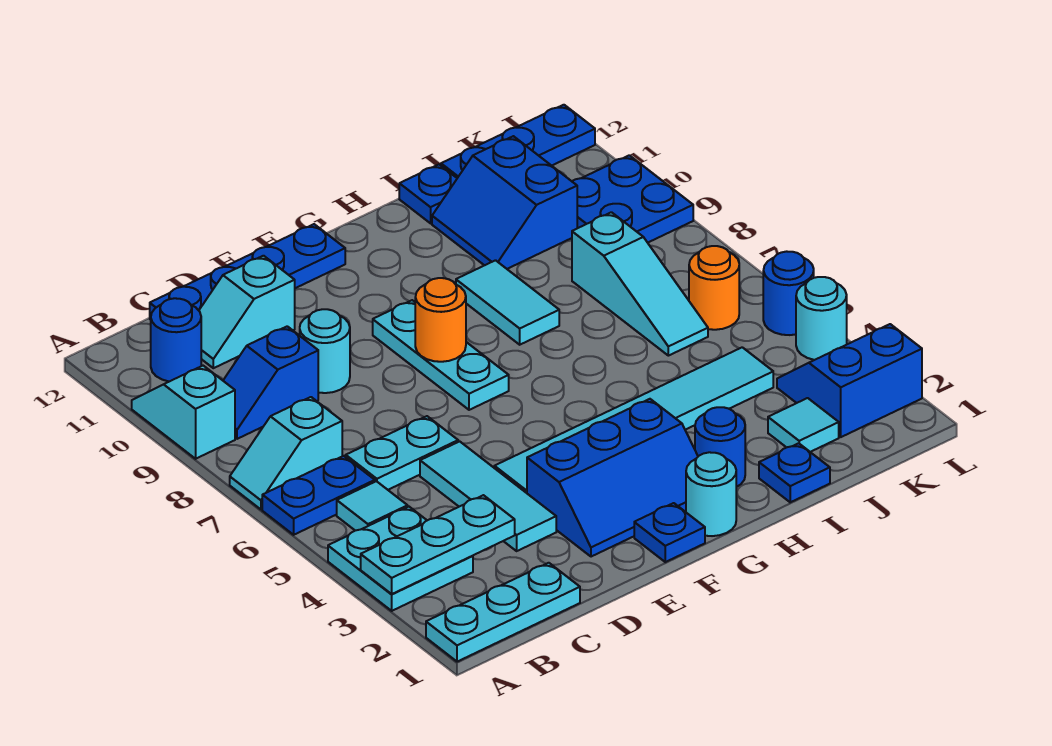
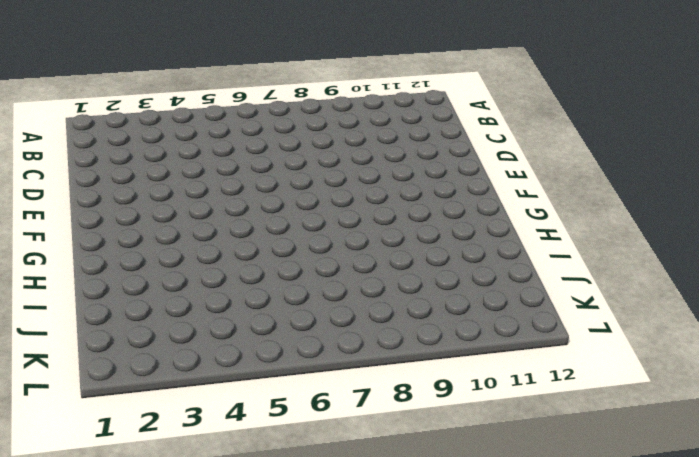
none -> cyan plate A1:C1 level 1
none -> cyan plate A3:B4 level 1
none -> blue plate A6:B6 level 1
none -> cyan slope A7:B7 level 1 top B

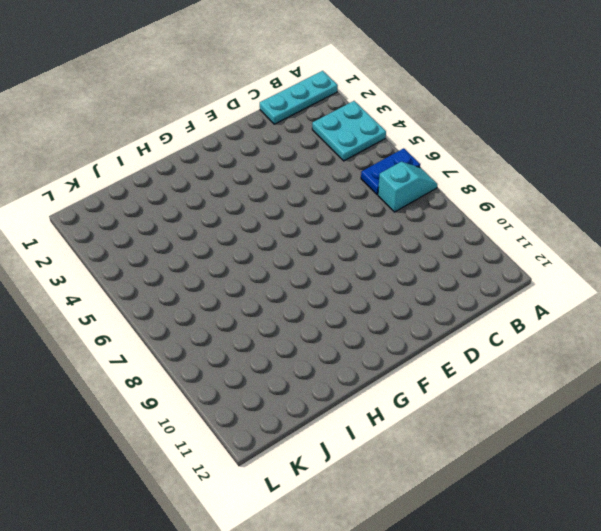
none -> cyan slope A9:A10 level 1 top 9
none -> cyan tile B5 level 1
none -> blue slope B9:C9 level 1 top C
none -> blue round brick B11 level 1

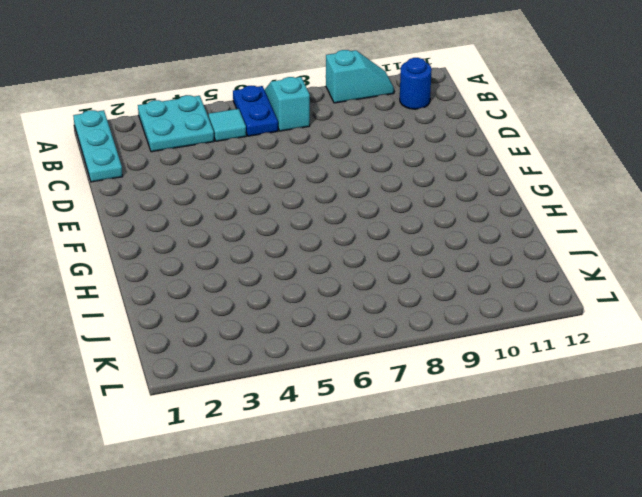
none -> blue slope B9:C9 level 1 top C
none -> cyan plate C6:D6 level 1
none -> cyan slope C11:D11 level 1 top D
none -> blue plate C12:F12 level 1

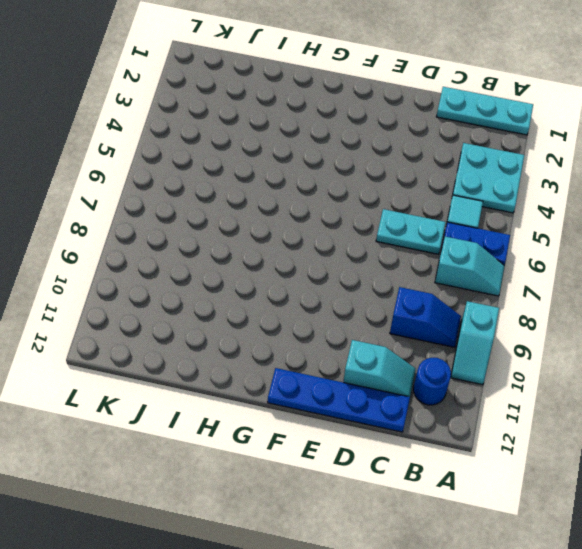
none -> cyan tile D3:D5 level 1
none -> cyan round brick D9 level 1
none -> blue slope E2:G3 level 1 top 3
none -> cyan tile E4:J4 level 1

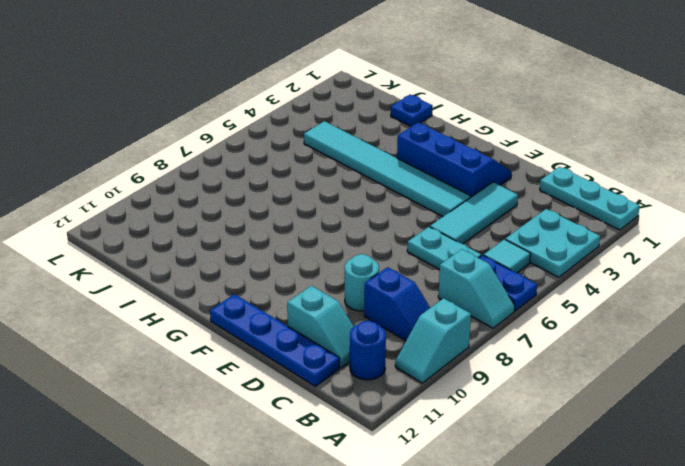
none -> blue plate F1 level 1
none -> cyan plate F7:F9 level 1
none -> cyan round brick G1 level 1
none -> blue round brick H2 level 1

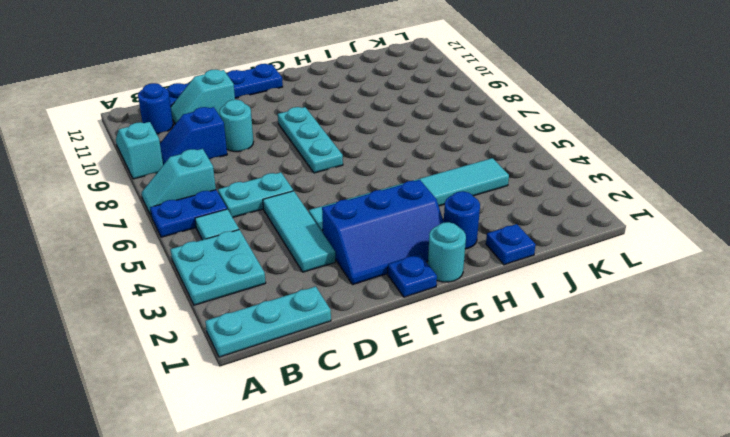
none -> cyan tile H8:H9 level 1
none -> blue slope I10:J11 level 1 top J
none -> blue plate I12 level 1
none -> cyan tile J2 level 1

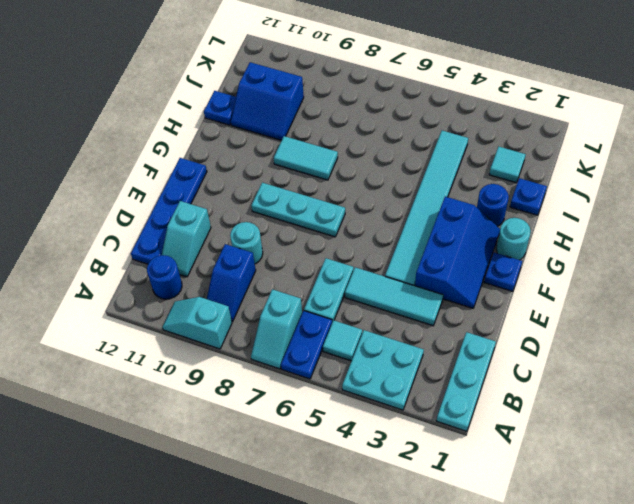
none -> cyan slope J6:J8 level 1 top 8
none -> blue plate J12:L12 level 1
none -> blue slope K2:L3 level 1 top 2
none -> orange round brick K6 level 1

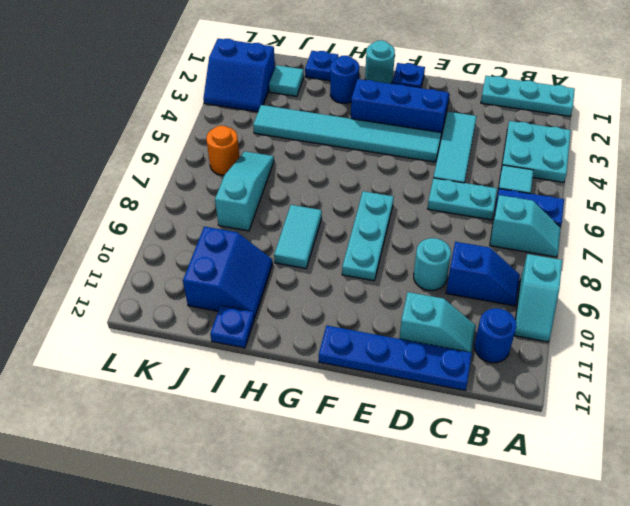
none -> blue plate J12:L12 level 1
none -> blue plate K9:L10 level 1
none -> cyan round brick L4 level 1
none -> blue round brick L5 level 1

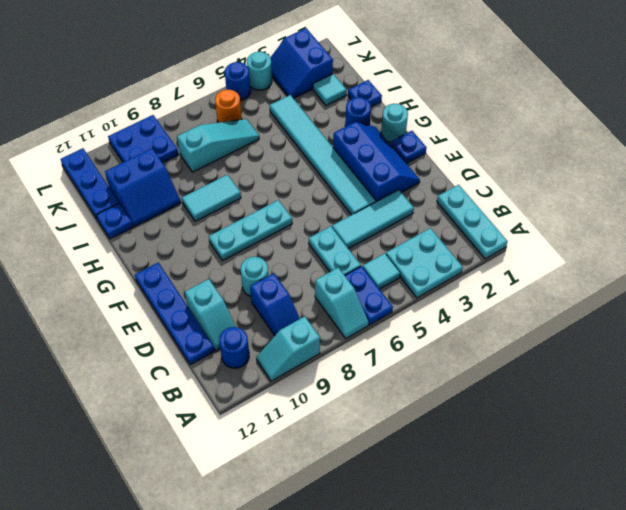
none -> cyan plate A3:C3 level 2
none -> orange round brick F8 level 2

